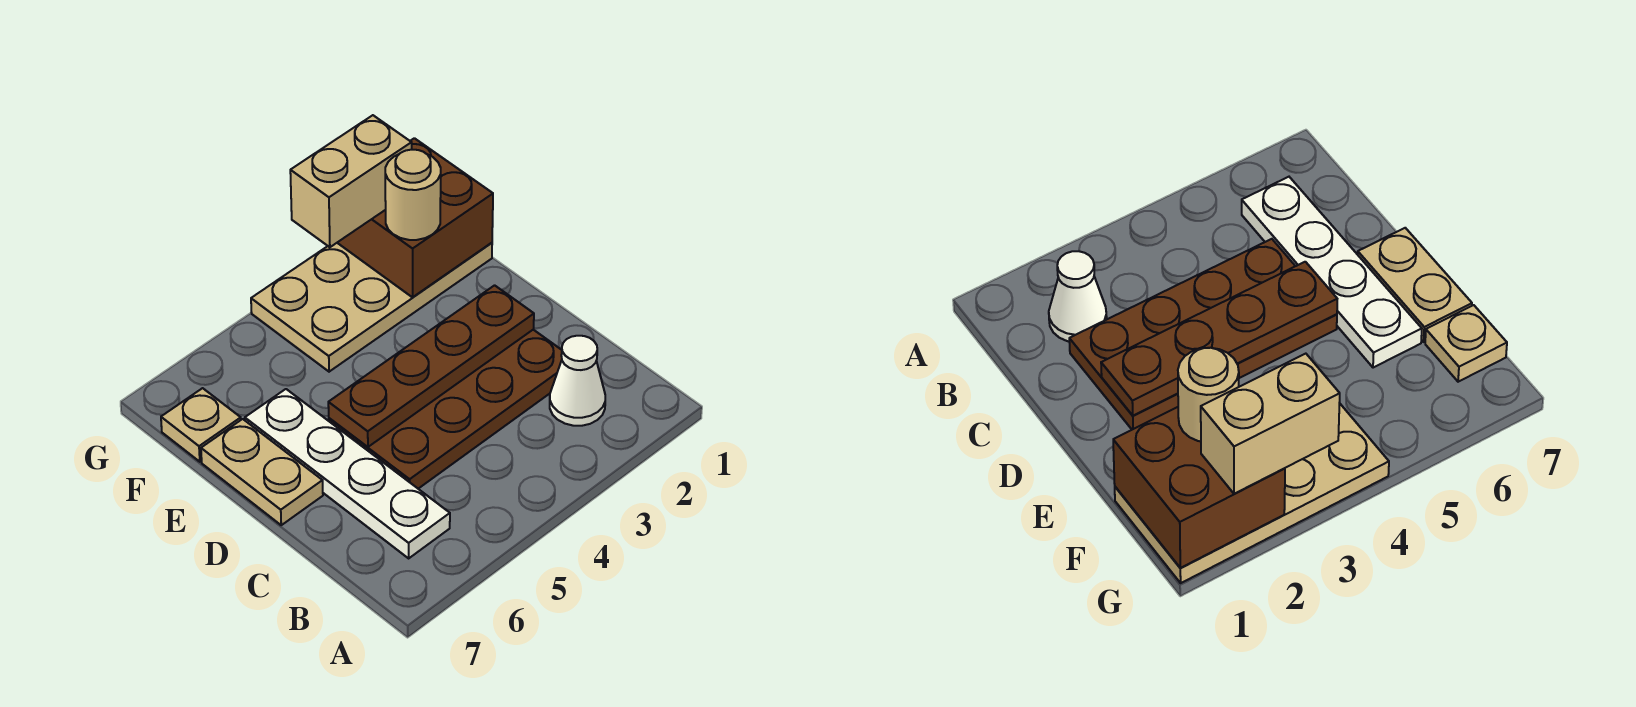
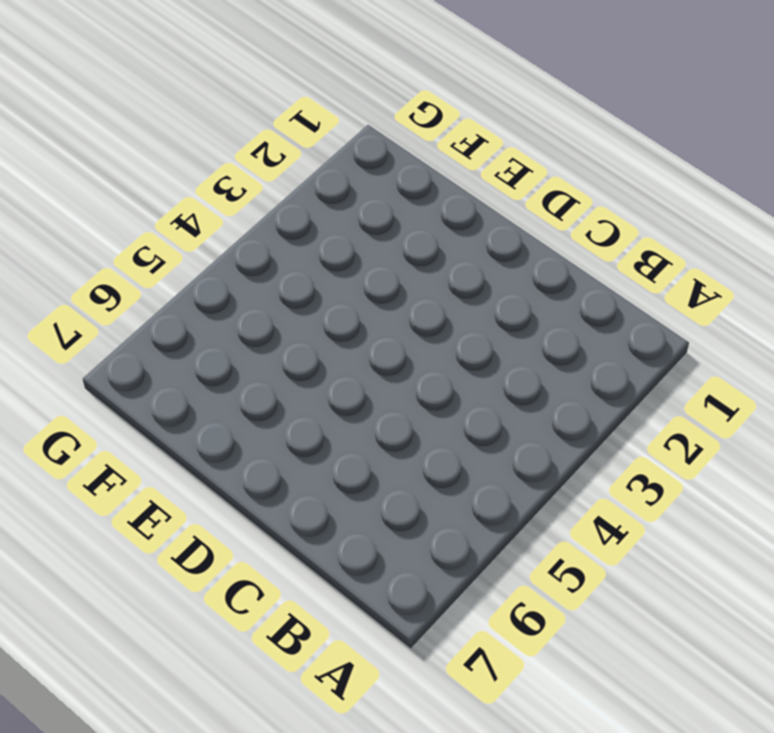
none -> white cone B2 level 1
none -> white plate B6:E6 level 1

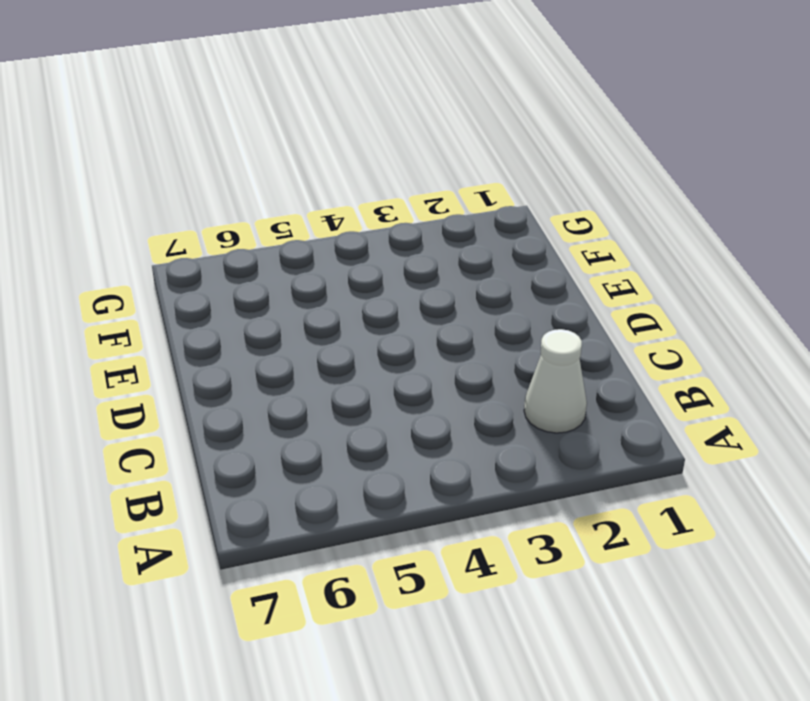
none -> white plate B6:E6 level 1
none -> brown plate C2:D5 level 1

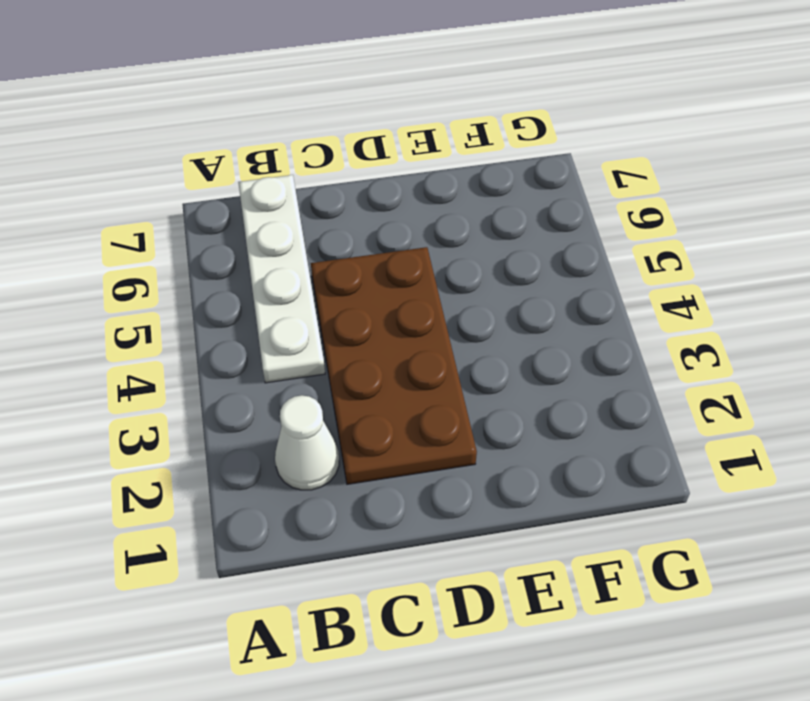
white plate B4:B7 level 1 -> white plate B6:E6 level 1
none -> tan plate D7:E7 level 1
none -> tan plate F1:G4 level 1

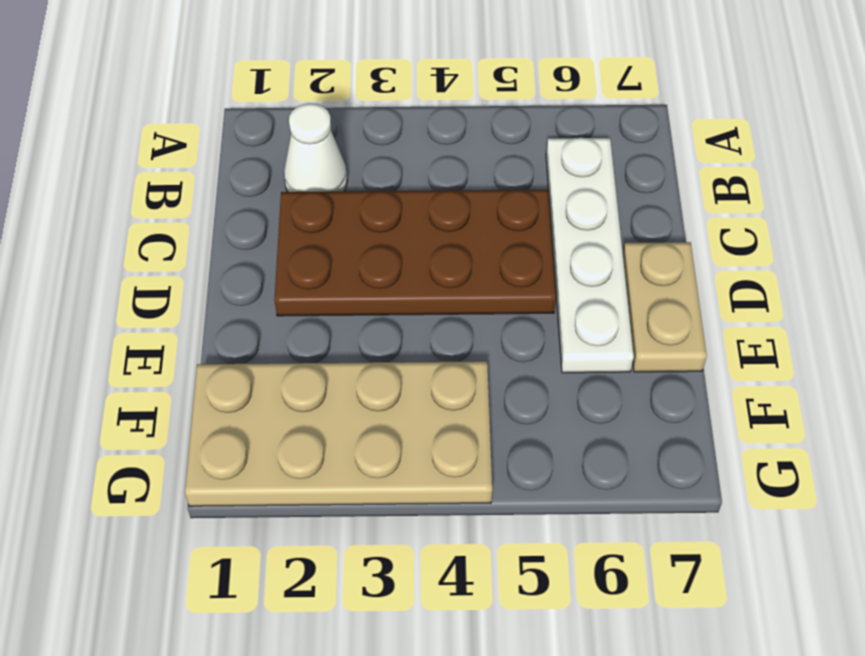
none -> tan plate F7 level 1
none -> brown plate D2:D5 level 2

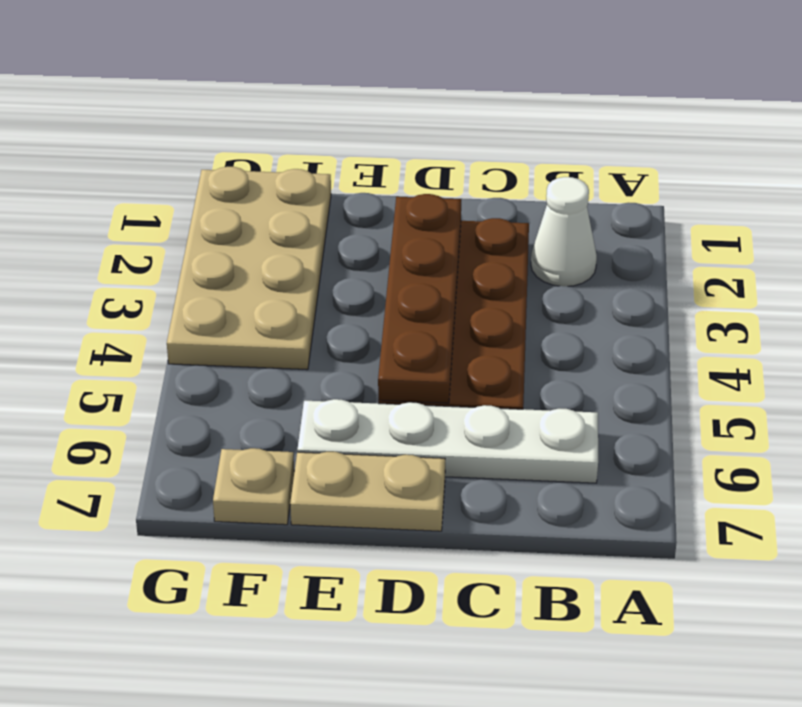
none -> brown brick F1:G2 level 2
none -> tan round brick F2 level 3

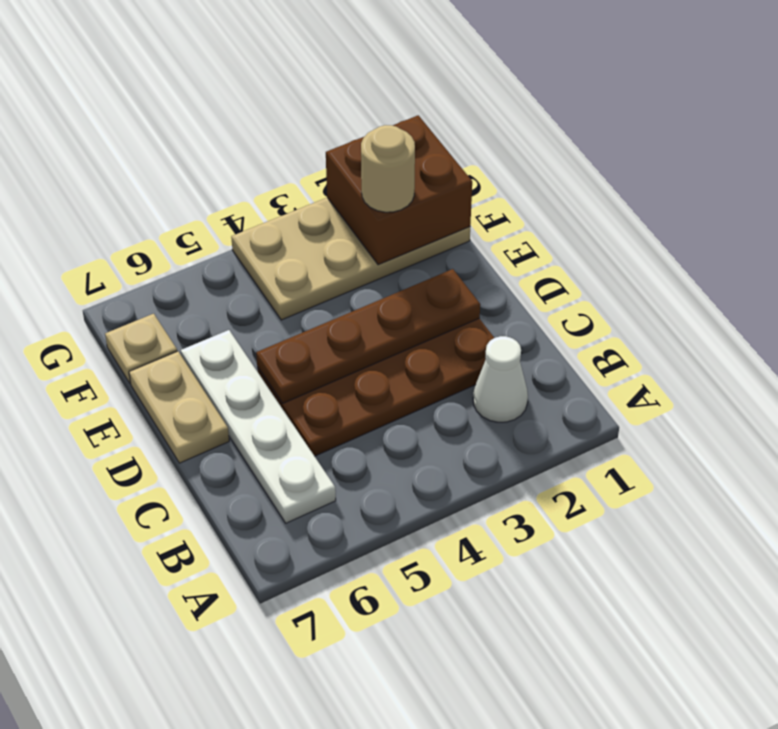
none -> tan brick G2:G3 level 3

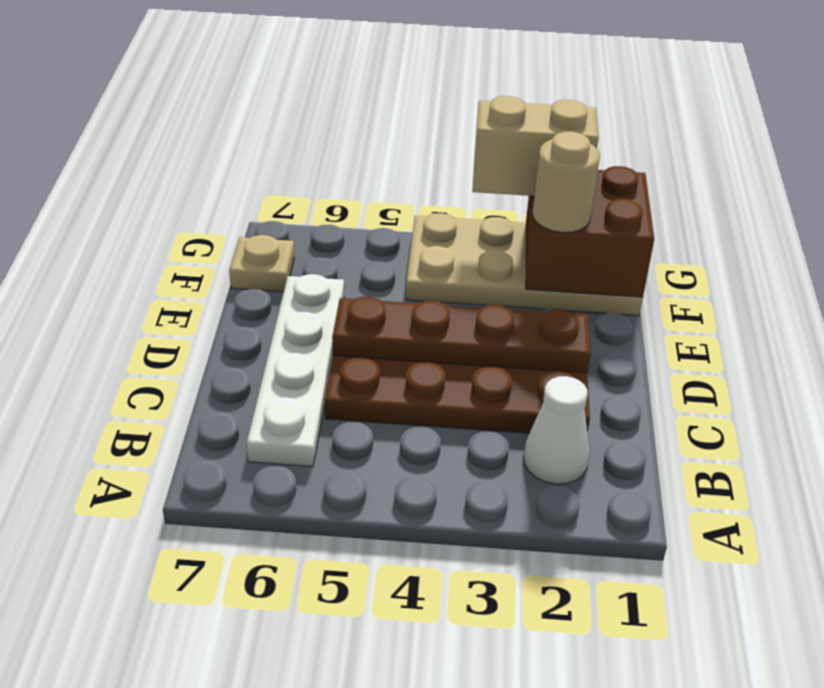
none -> tan plate D7:E7 level 1

